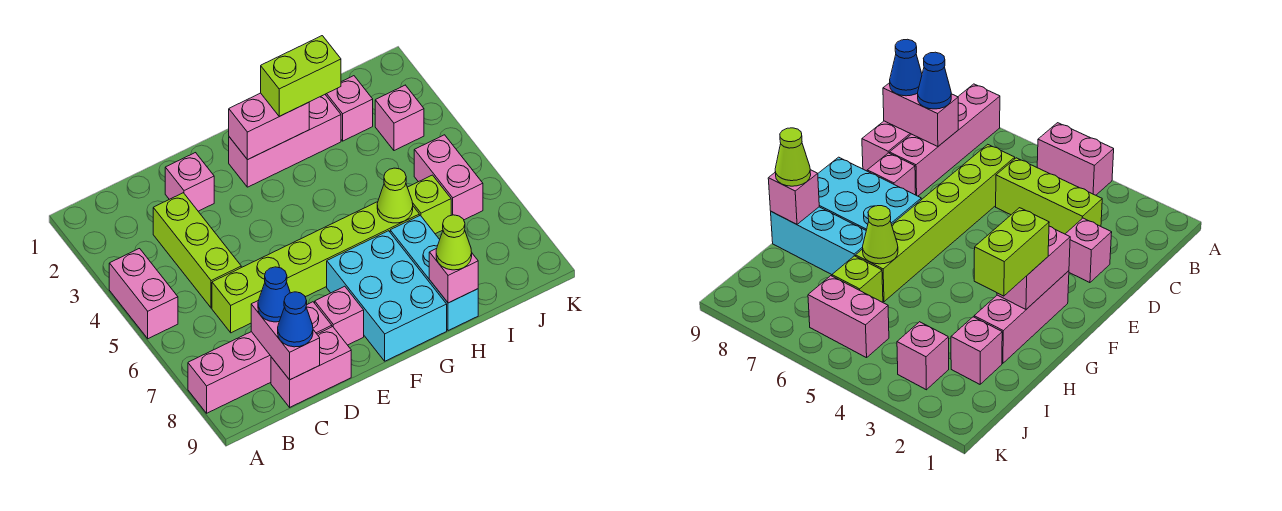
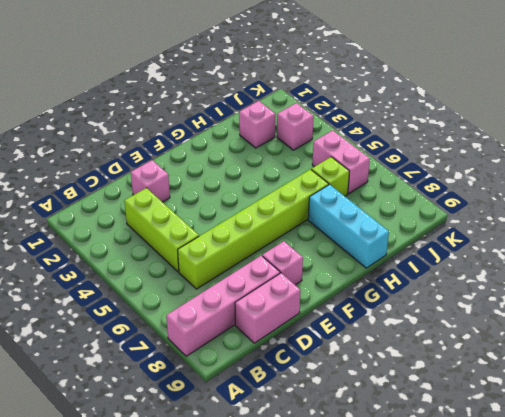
none -> pink brick A4:A5 level 1
none -> pink brick F2:H2 level 1
none -> cyan brick F7:G9 level 1

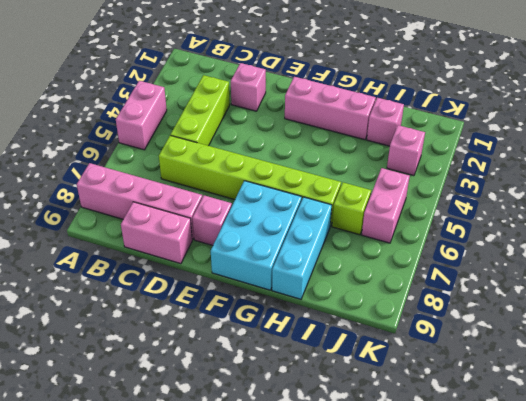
none -> pink brick C8:C9 level 2
none -> pink brick F2:G2 level 2
none -> lime cone H6 level 2

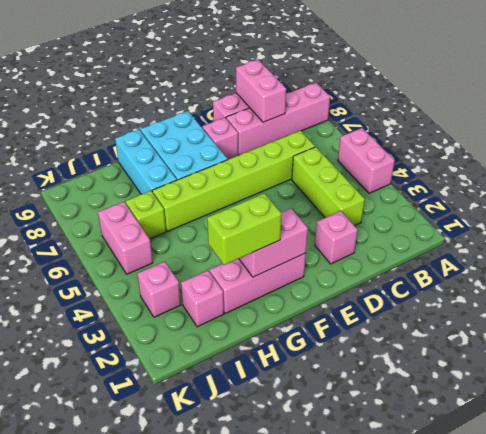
none -> lime cone H6 level 2
none -> pink brick H9 level 2
none -> blue cone C8 level 3

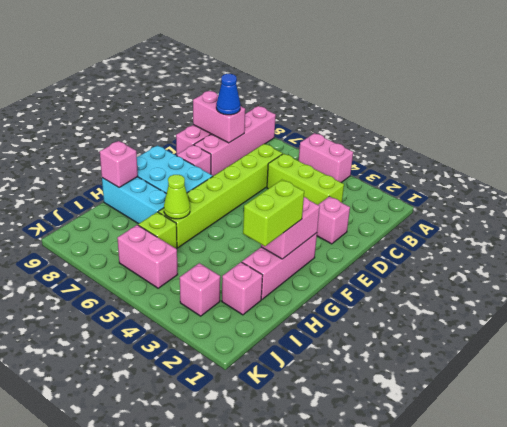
none -> blue cone C9 level 3
none -> lime cone H9 level 3

